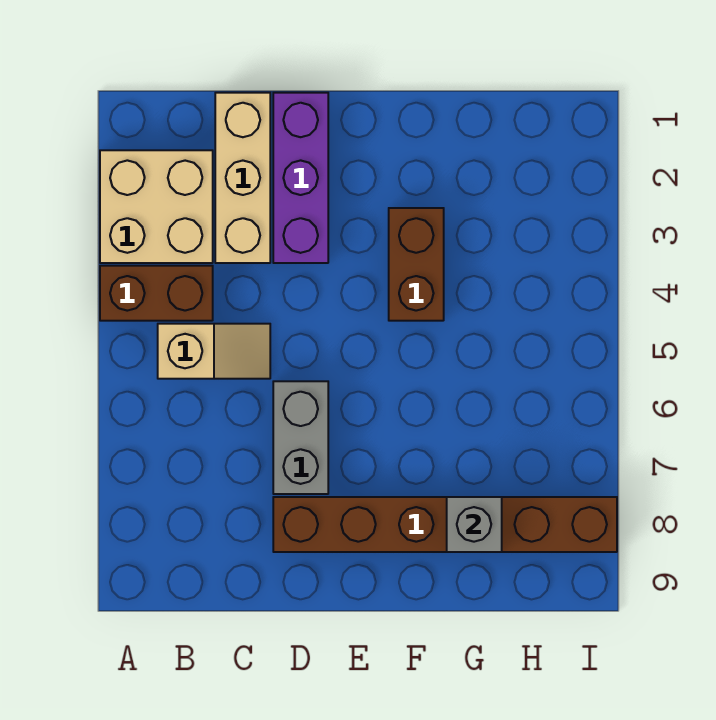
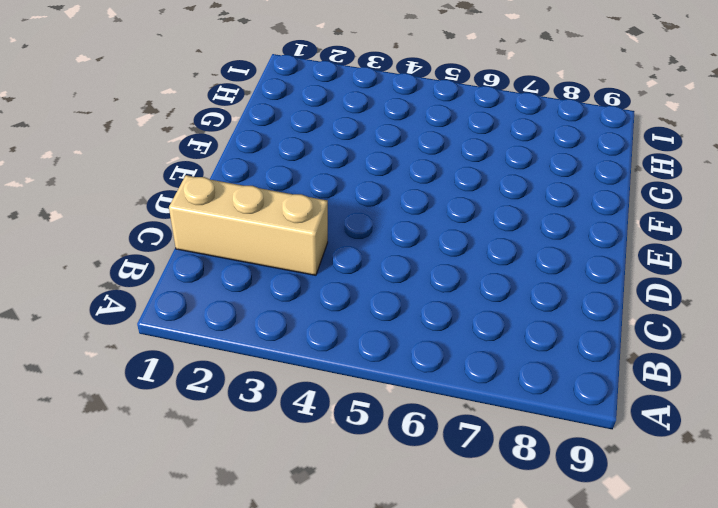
none -> tan brick A2:B3 level 1
none -> brown brick A4:B4 level 1

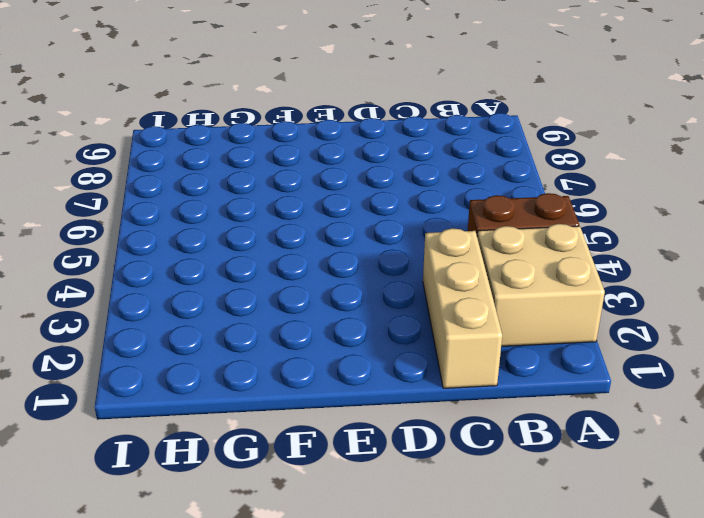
none -> tan slope B5:C5 level 1 top B
none -> purple brick D1:D3 level 1

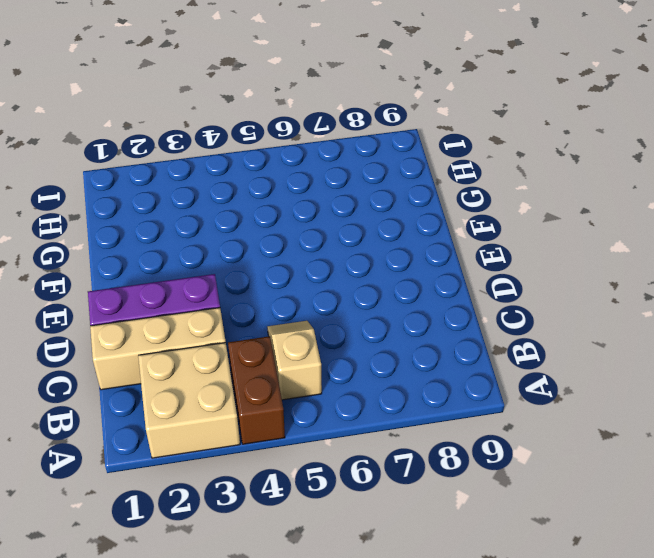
none -> grey brick D6:D7 level 1
none -> brown brick D8:I8 level 1

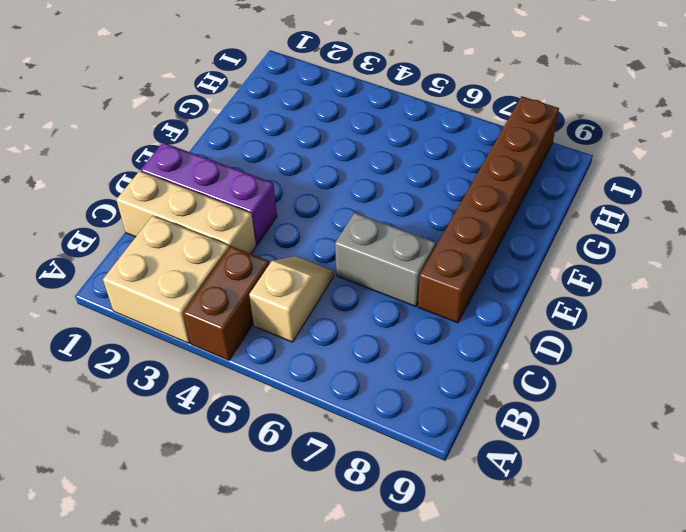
none -> brown brick F3:F4 level 1
none -> grey brick G8 level 2

